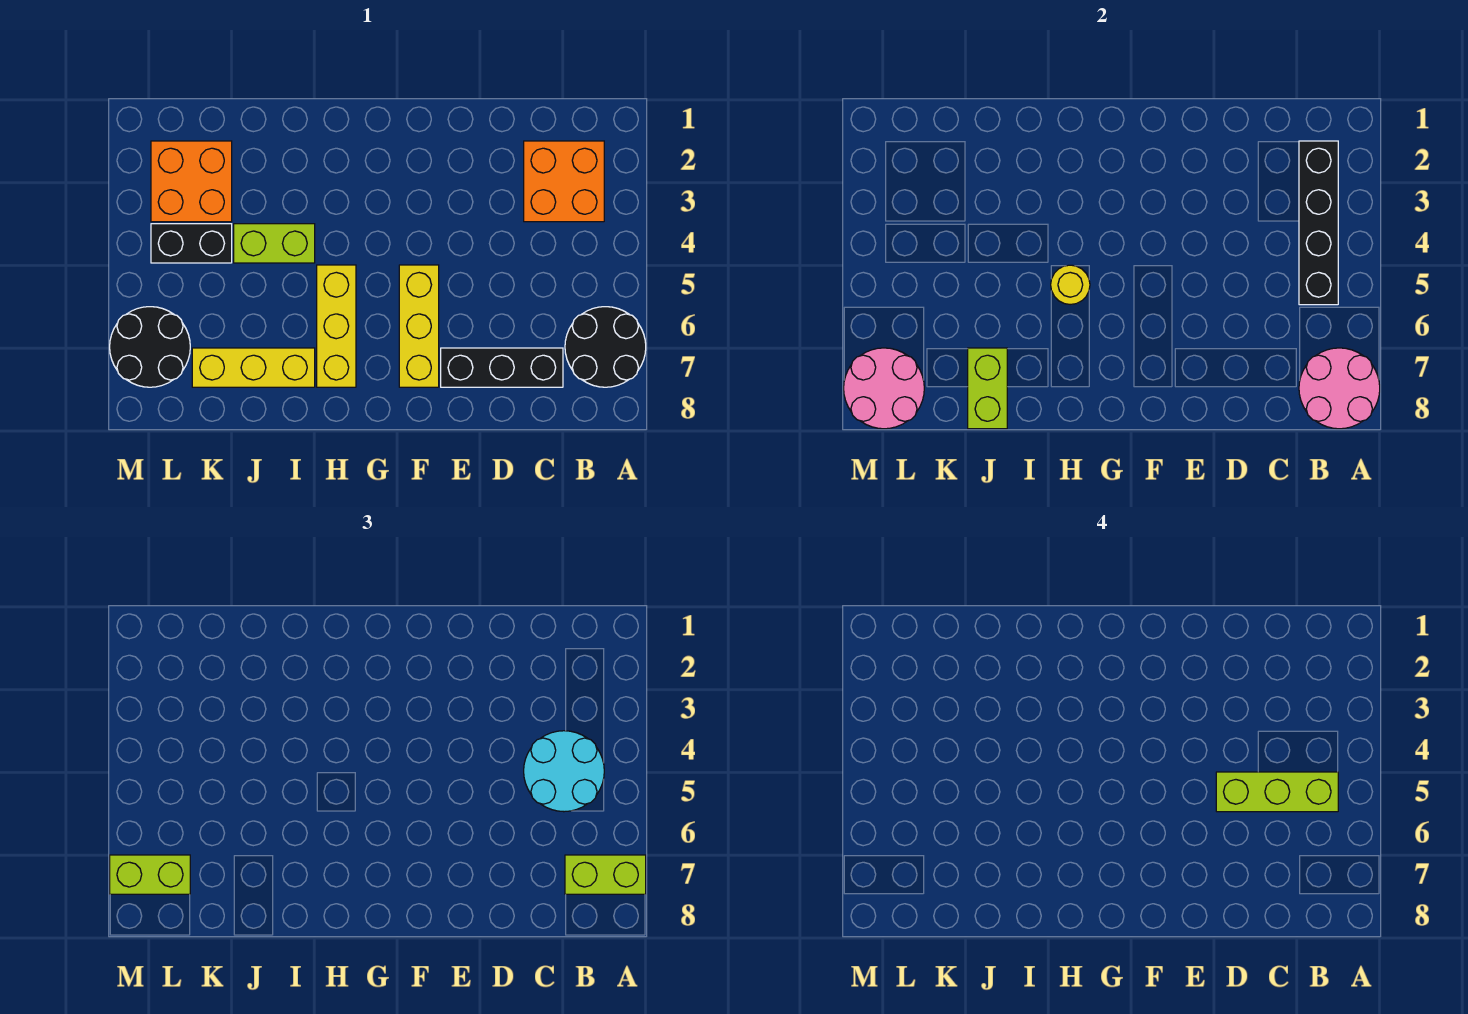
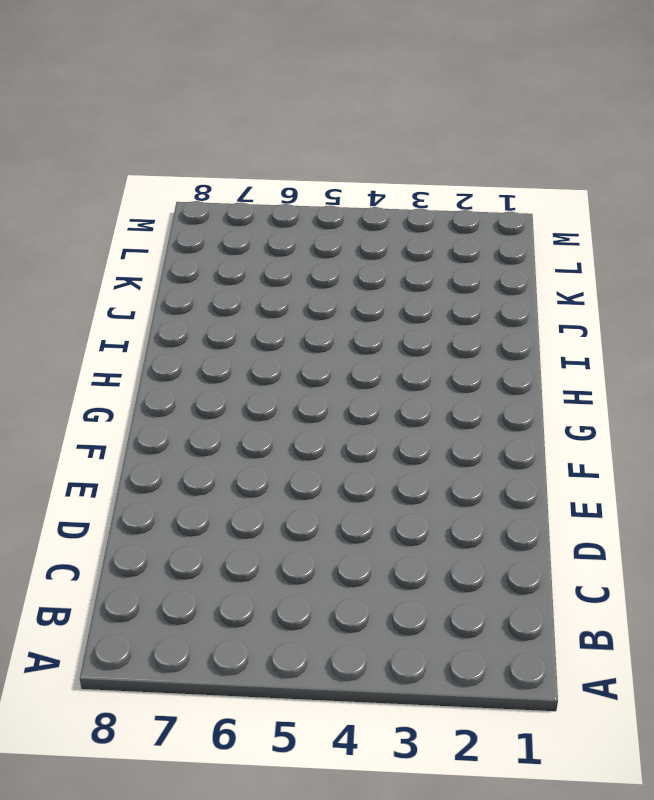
none -> black round brick A6:B7 level 1
none -> orange brick B2:C3 level 1
none -> black brick C7:E7 level 1

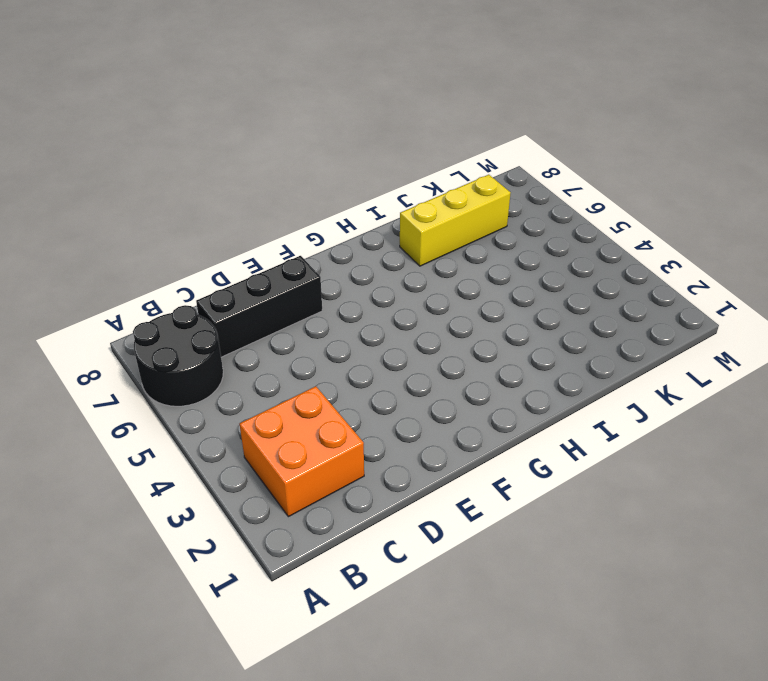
none -> yellow brick F5:F7 level 1
none -> yellow brick H5:H7 level 1
none -> lime brick I4:J4 level 1

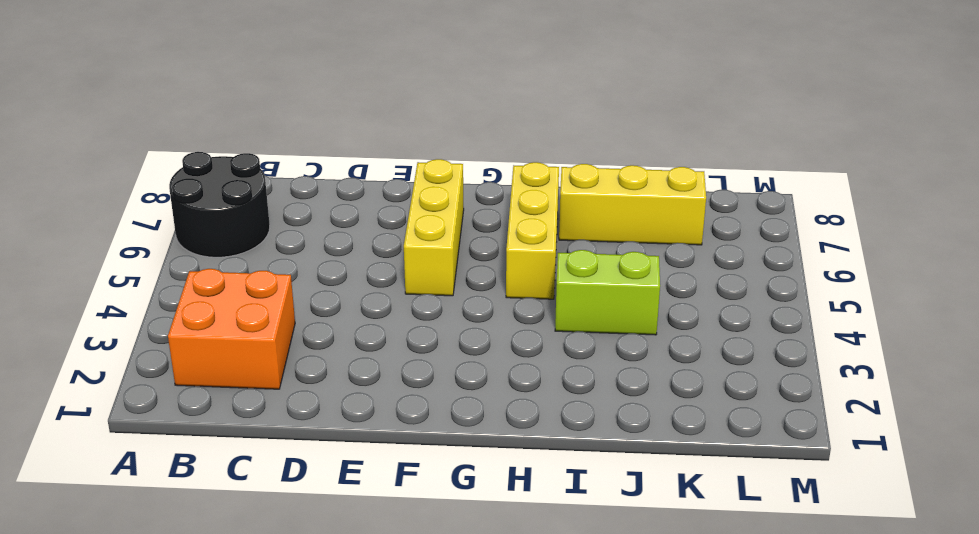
none -> black brick C7:E7 level 1
none -> orange brick K2:L3 level 1
none -> black brick K4:L4 level 1

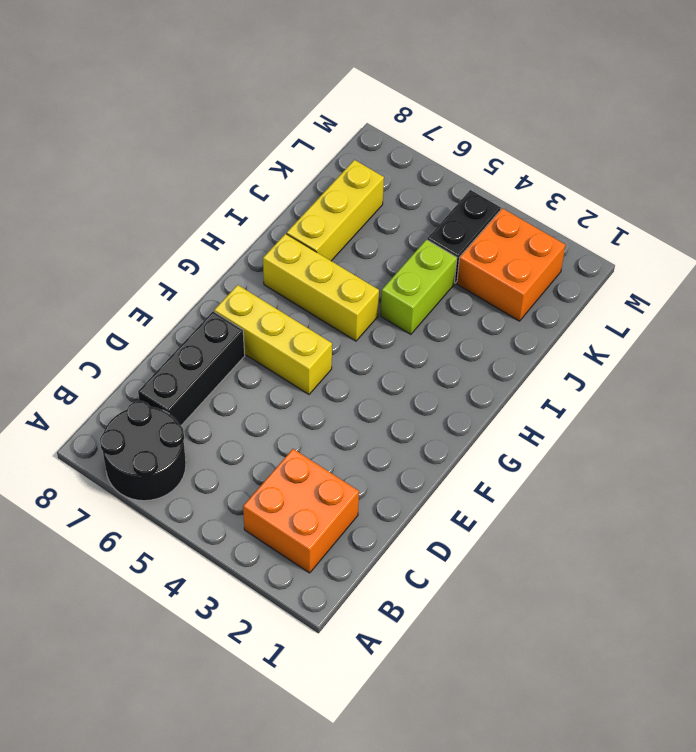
none -> black round brick L6:M7 level 1
none -> pink round brick A7:B8 level 2
none -> black brick B2:B5 level 2

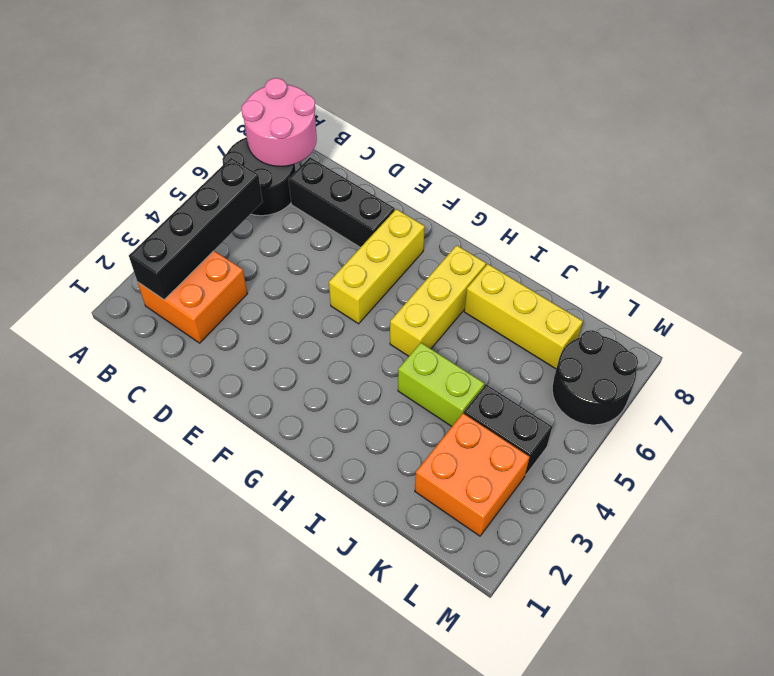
none -> yellow round brick H5 level 2
none -> lime brick J7:J8 level 2
none -> pink round brick L7:M8 level 2

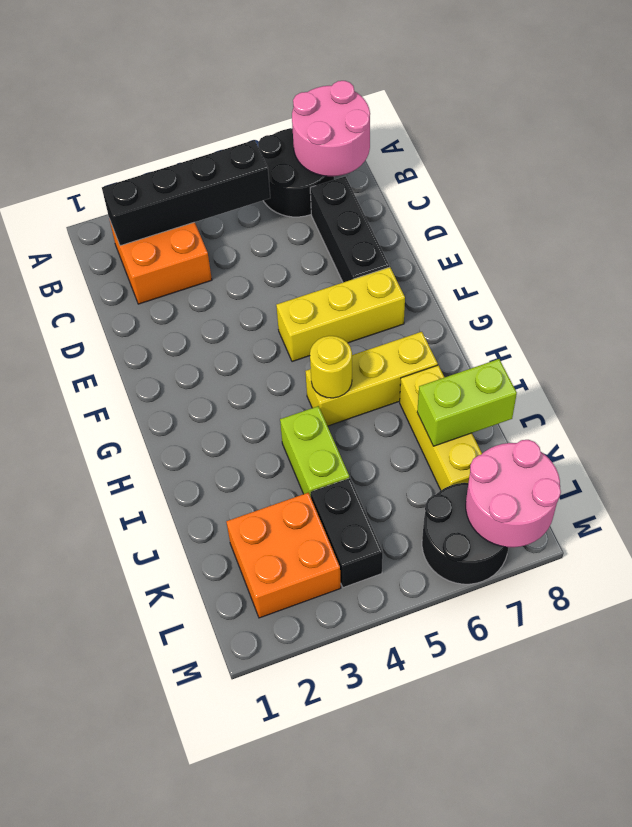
none -> lime brick A7:B7 level 3
none -> cyan round brick B4:C5 level 3
none -> lime brick L7:M7 level 3

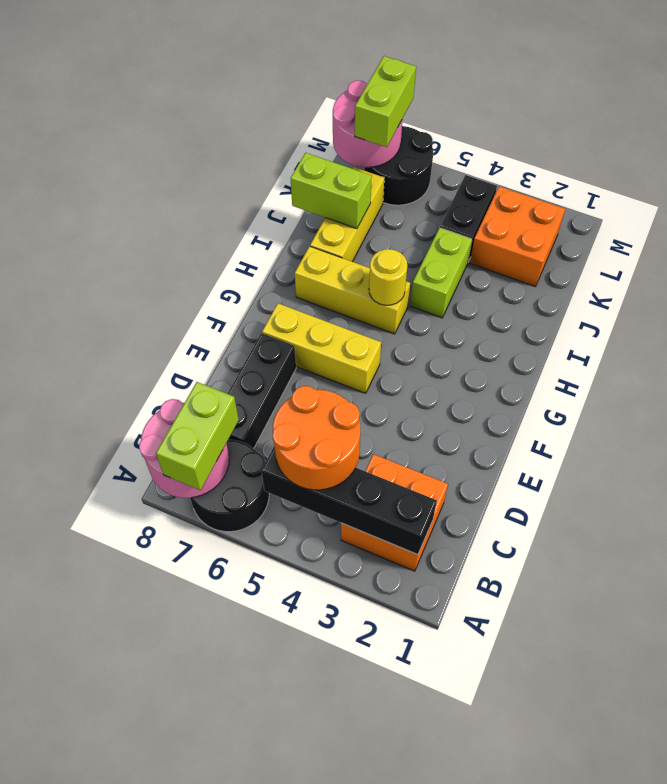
orange round brick B4:C5 level 3 -> cyan round brick B4:C5 level 3
none -> lime brick B5:D5 level 4

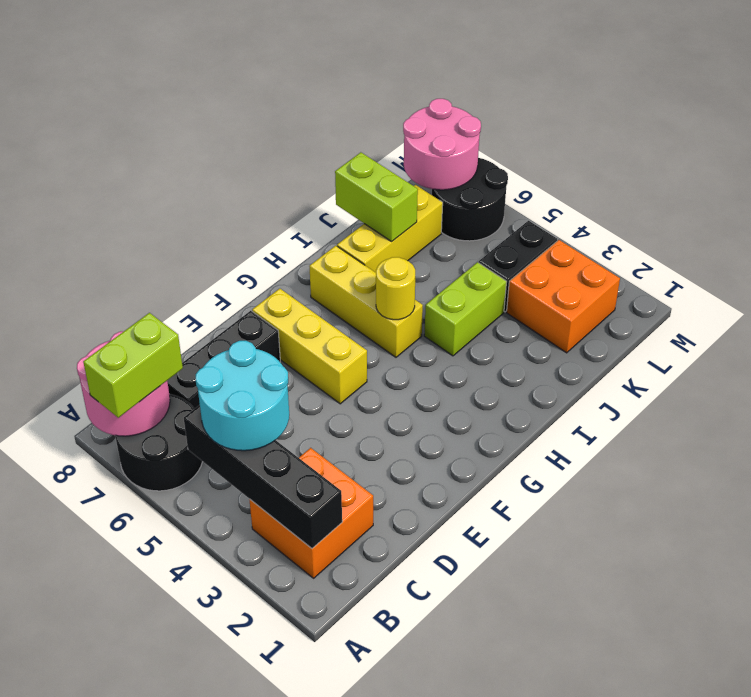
none -> lime brick L7:M7 level 3
none -> lime brick B5:D5 level 4

